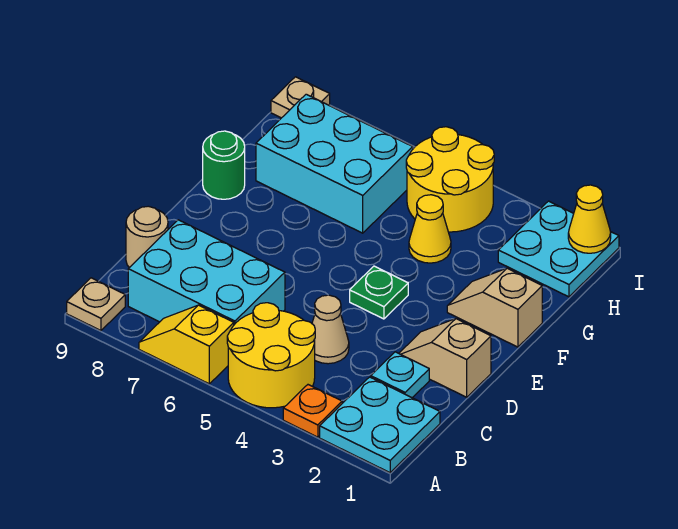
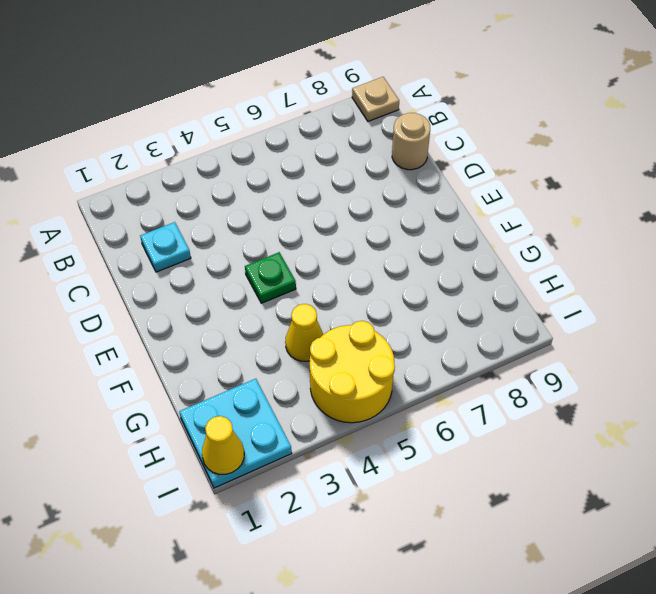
none -> cyan plate A1:B2 level 1
none -> orange plate A3 level 1
none -> yellow round brick A4:B5 level 1

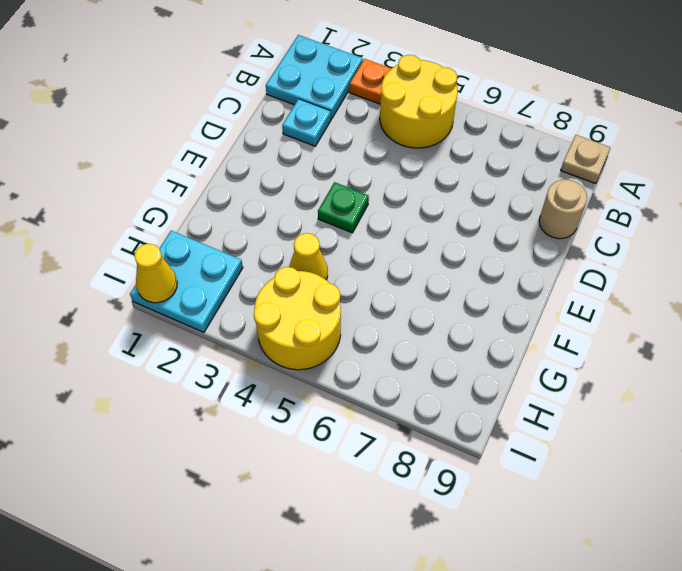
none -> yellow slope A6:A7 level 1 top 6
none -> cyan brick B6:C8 level 1
none -> tan cone C4 level 1

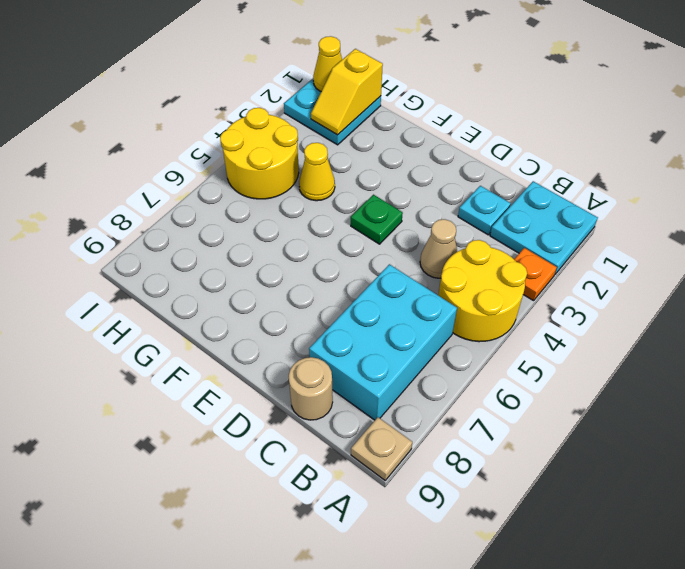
yellow slope H1:H2 level 2 top 1 -> yellow slope A6:A7 level 1 top 6
none -> tan slope D1:D2 level 1 top 1
none -> tan slope F1:F2 level 1 top 1
none -> green round brick F9 level 1

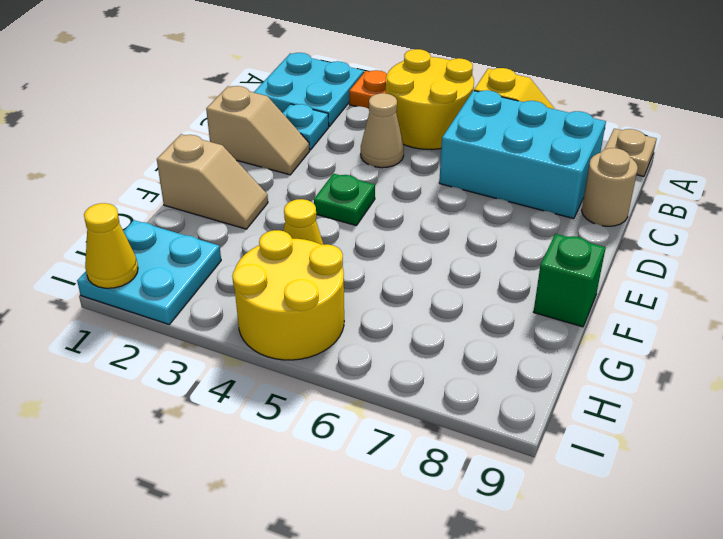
green brick F9 level 1 -> green round brick F9 level 1
none -> cyan brick G6:H8 level 1
none -> tan plate I9 level 1

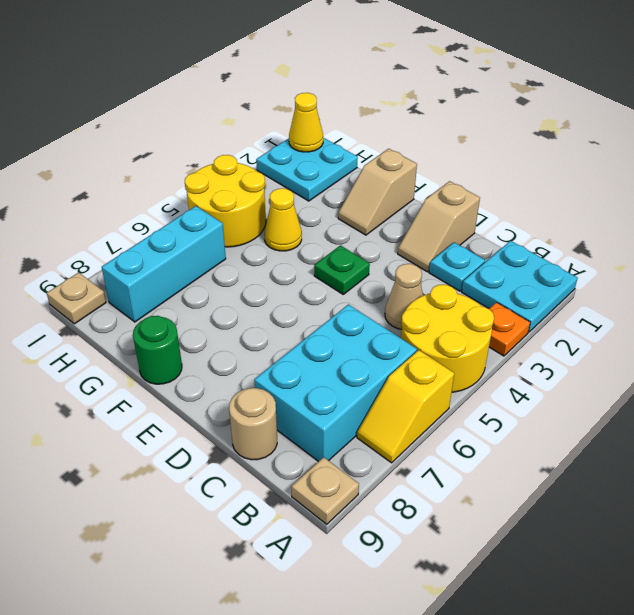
cyan brick H6:H8 level 1 -> cyan brick G6:H8 level 1

